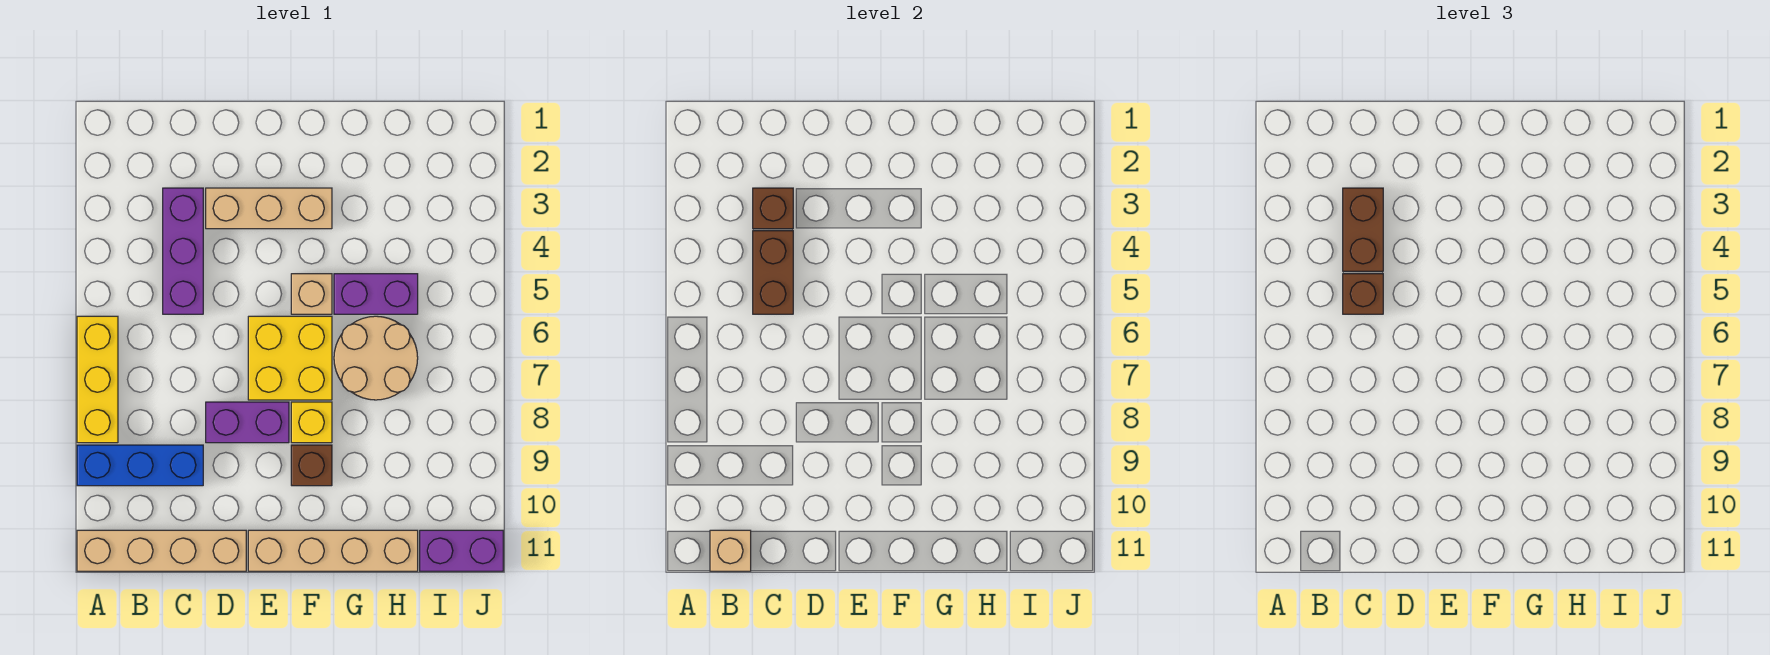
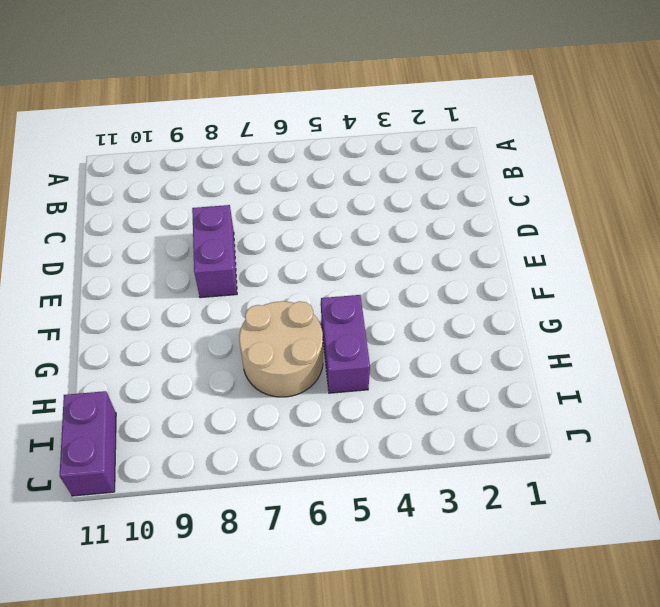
none -> yellow brick A6:A8 level 1
none -> blue brick A9:C9 level 1
none -> tan brick A11:D11 level 1

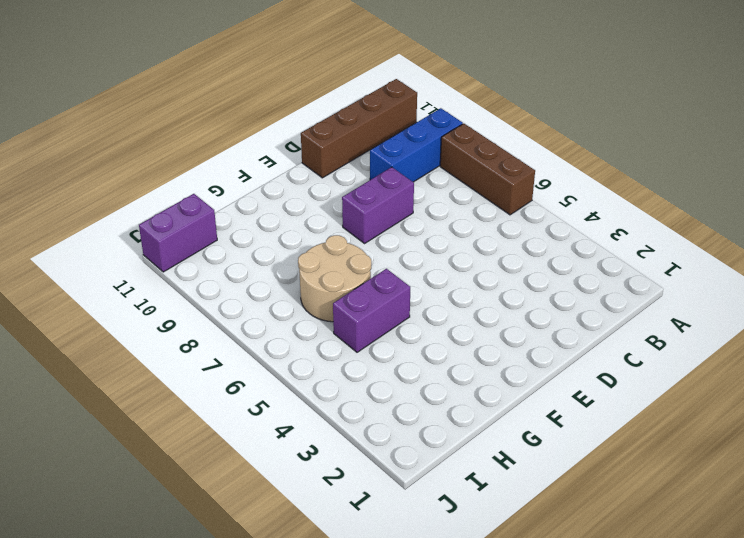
brown brick A6:A8 level 1 -> yellow brick A6:A8 level 1
brown brick A11:D11 level 1 -> tan brick A11:D11 level 1
none -> purple brick C3:C5 level 1
none -> tan brick D3:F3 level 1
none -> yellow brick E6:F7 level 1

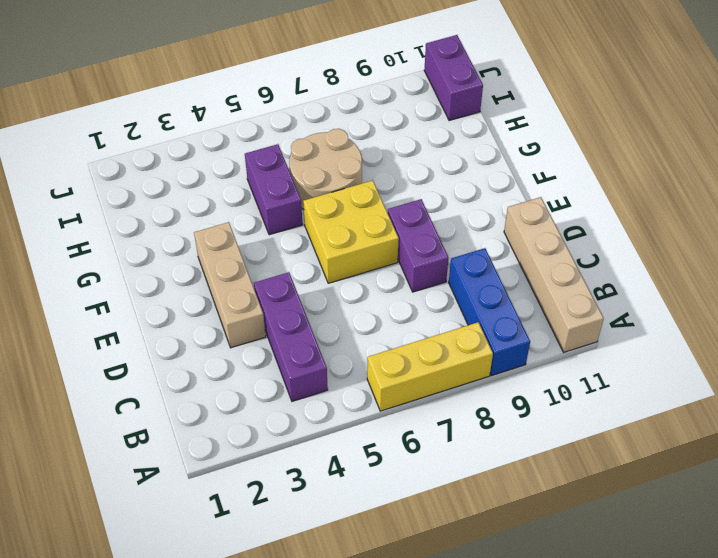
purple brick B4:D4 level 1 -> purple brick C3:C5 level 1
none -> tan brick E11:H11 level 1
none -> tan brick F5 level 1
none -> yellow brick F8 level 1

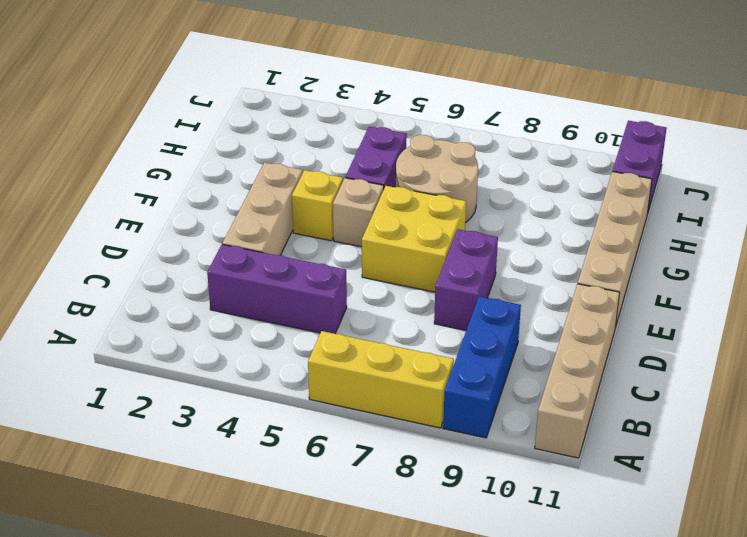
yellow brick F4 level 1 -> yellow brick F8 level 1
none -> brown brick F9 level 1
none -> tan brick B11 level 2
none -> brown brick C3 level 2

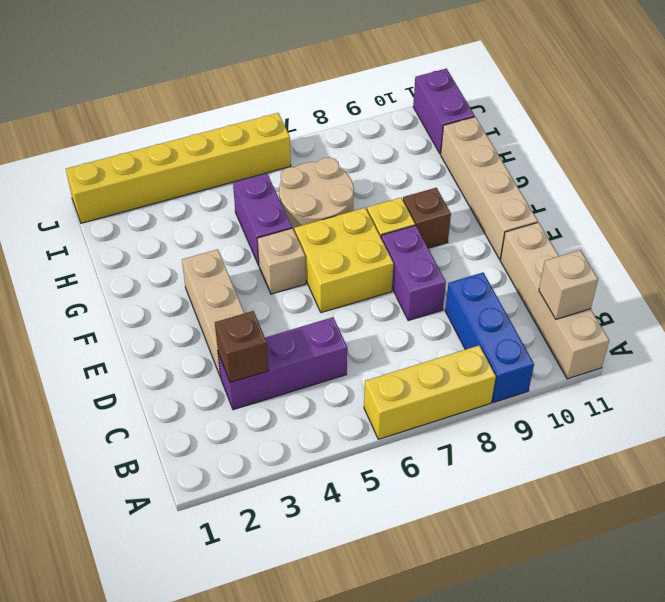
yellow brick J1:J6 level 1 -> none
none -> brown brick C4:C5 level 2
none -> brown brick C3:C4 level 3
none -> brown brick C5 level 3

